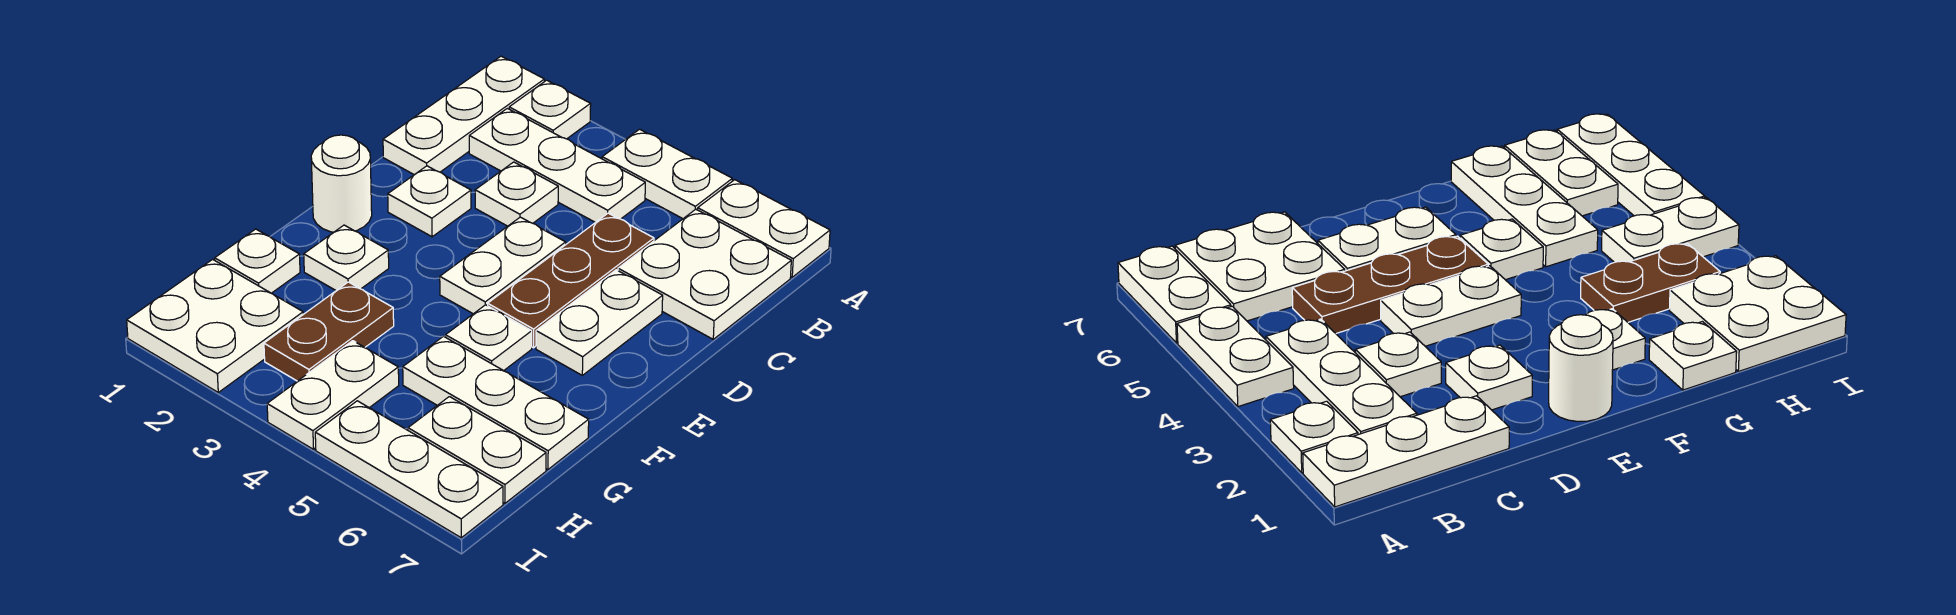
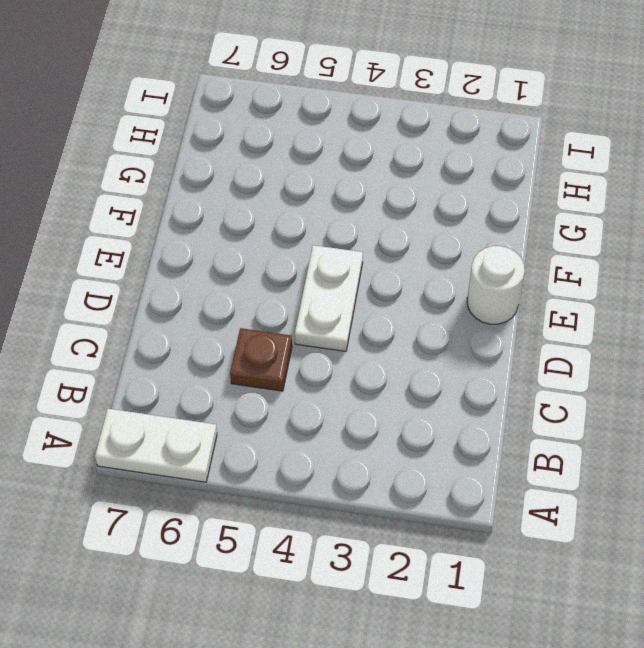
brown plate C5 level 1 -> brown plate C5:E5 level 1
none -> white plate A1:C1 level 1
none -> white plate A2 level 1
none -> white plate A4:A5 level 1

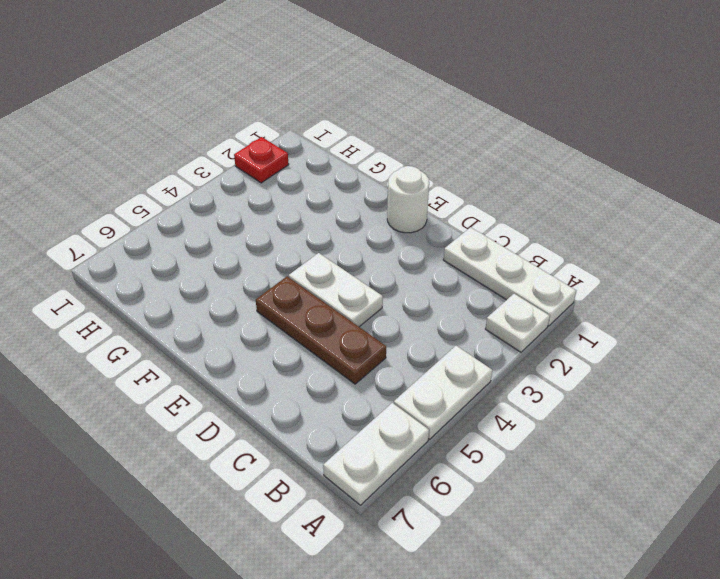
red plate I2 level 1 -> white plate H1:I2 level 1
none -> white plate B2:B4 level 1
none -> white plate B6:C7 level 1
none -> white plate C3 level 1

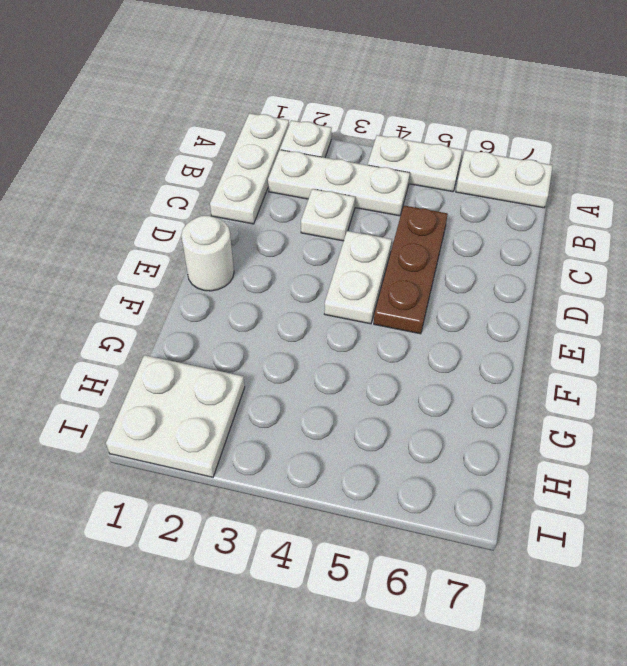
none -> white plate B6:C7 level 1
none -> white plate D2 level 1
none -> white plate D6:E6 level 1

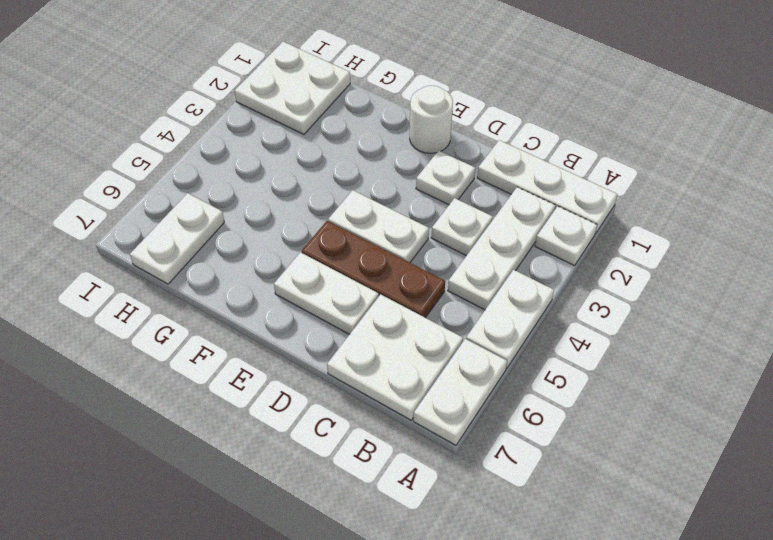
none -> white plate F2 level 1
none -> white plate F5 level 1
none -> white plate G1 level 1

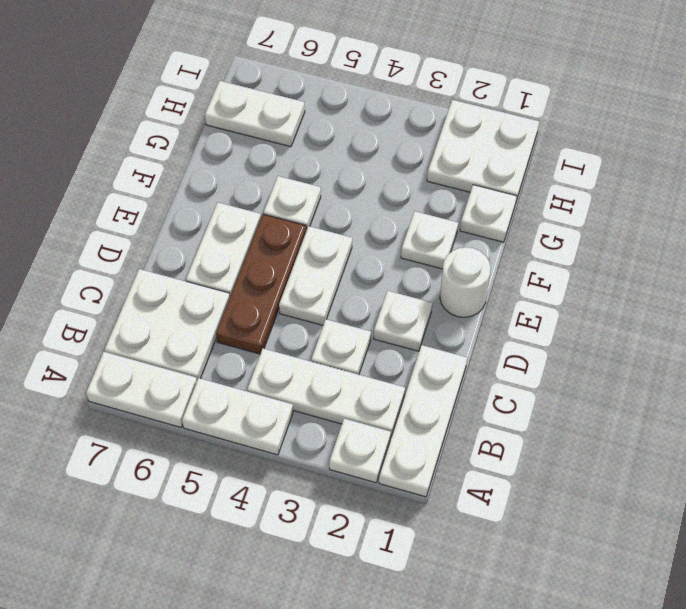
none -> brown plate G3:H3 level 1
none -> white plate G5:G7 level 1
none -> white plate H4:I4 level 1

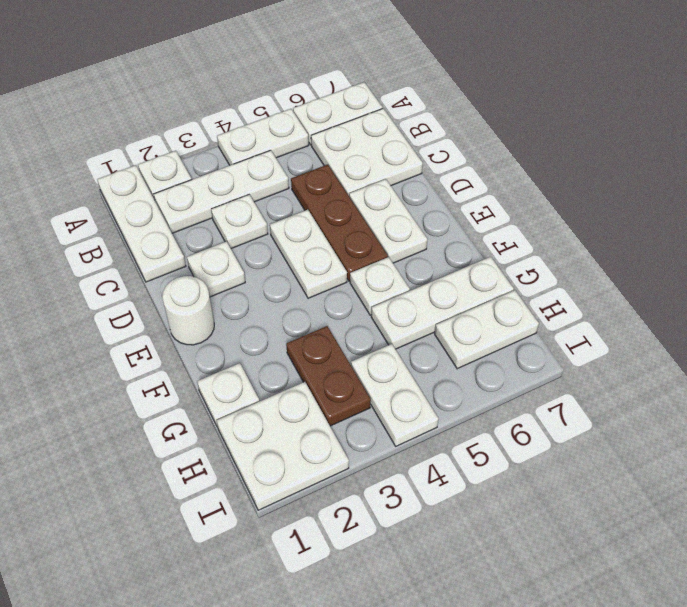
none -> white plate F2 level 1
none -> white plate I5:I7 level 1

